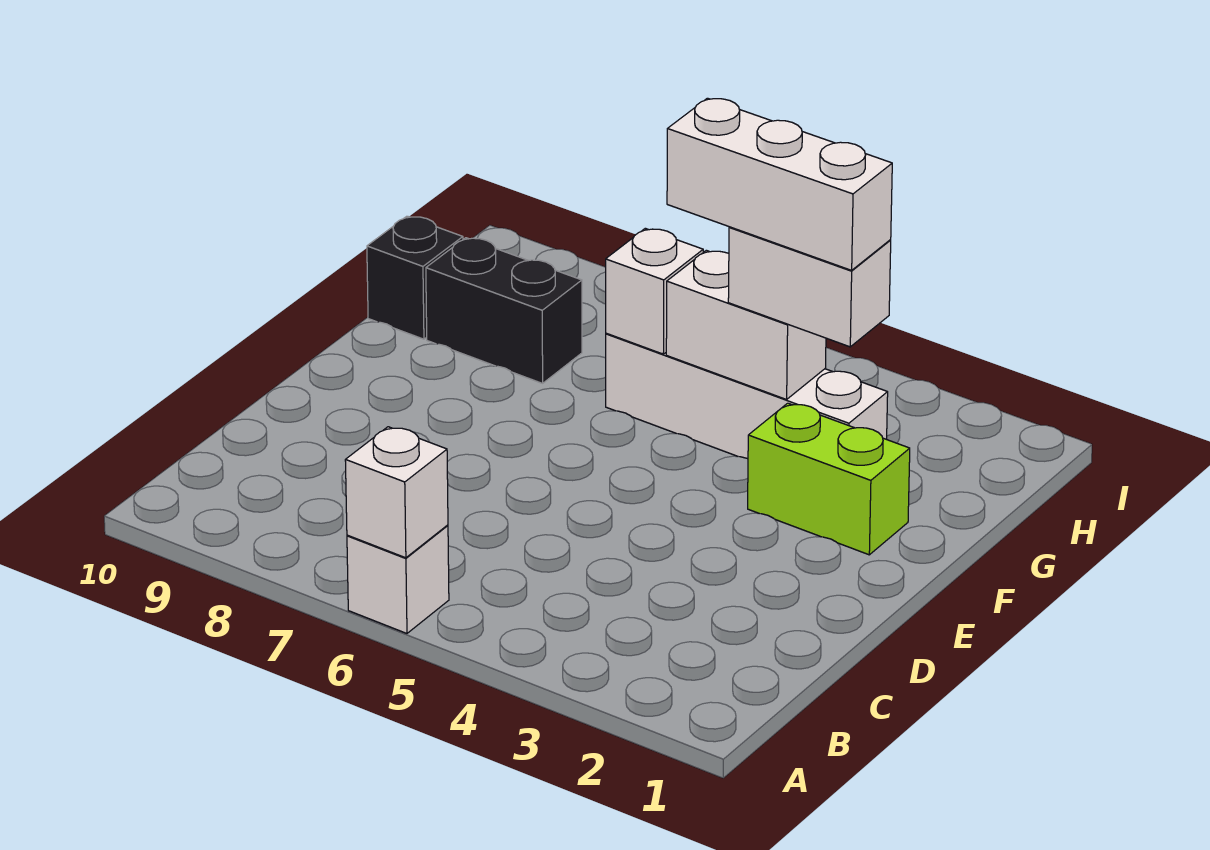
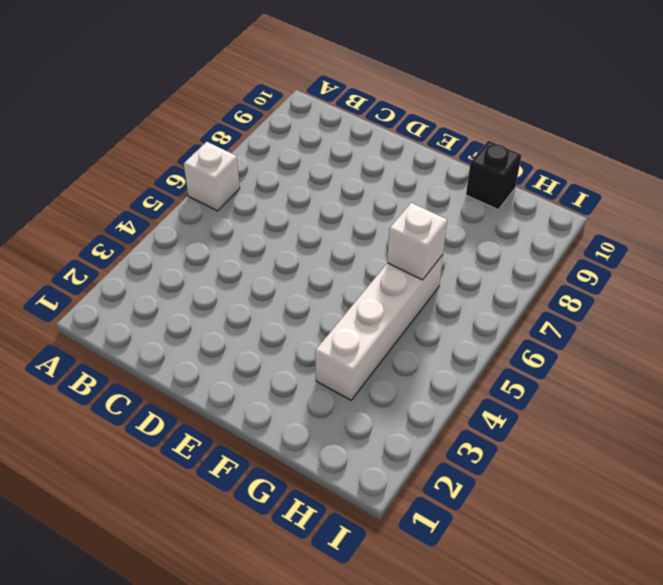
none -> lime brick F2:F3 level 1
none -> black brick G8:G9 level 1

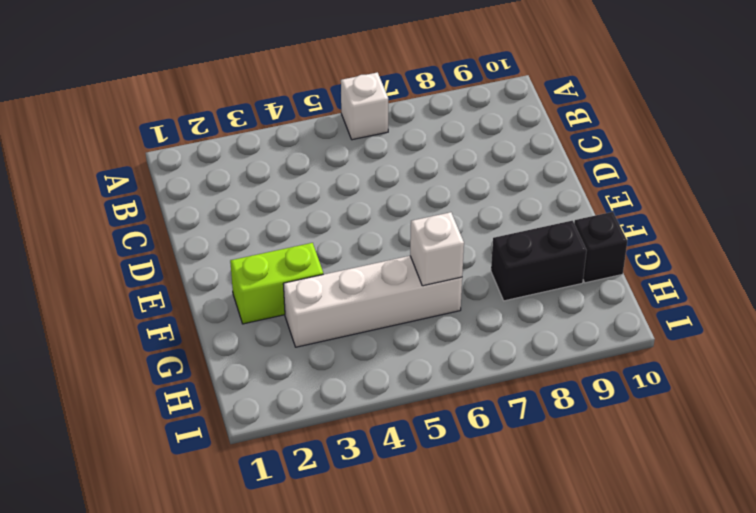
none -> white brick A6 level 2
none -> white brick G4:G5 level 2

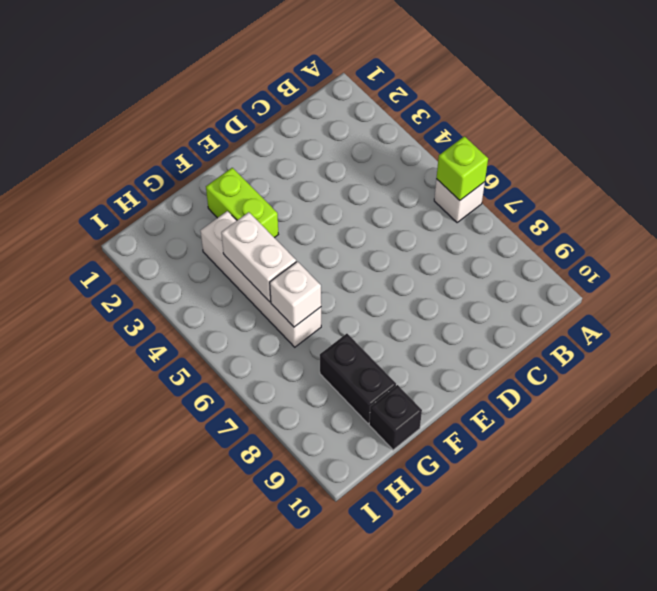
lime brick A6 level 2 -> white brick A6 level 2
none -> white brick G3:G4 level 3
none -> white brick G3:G5 level 4

